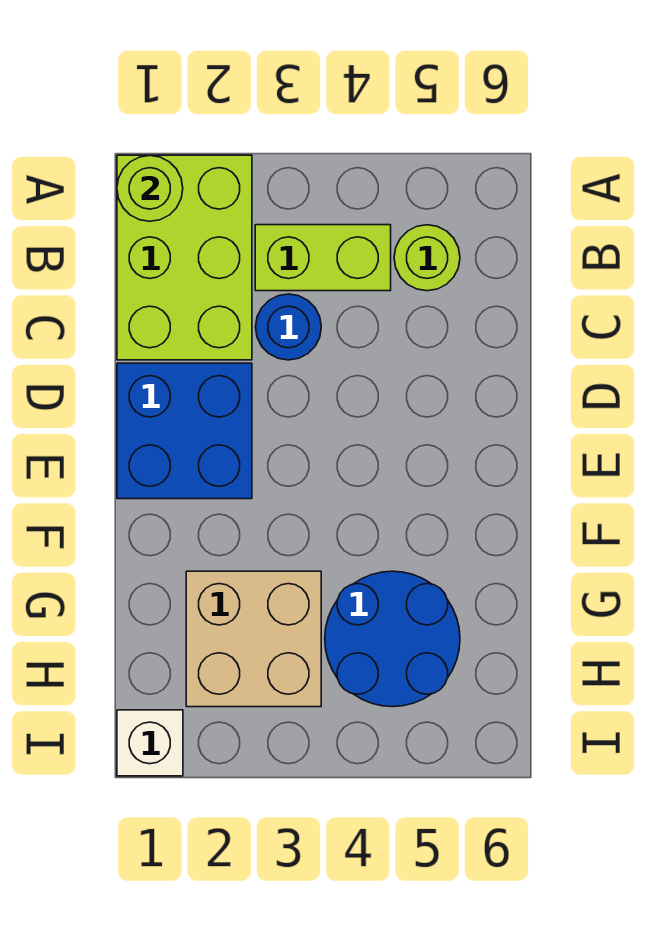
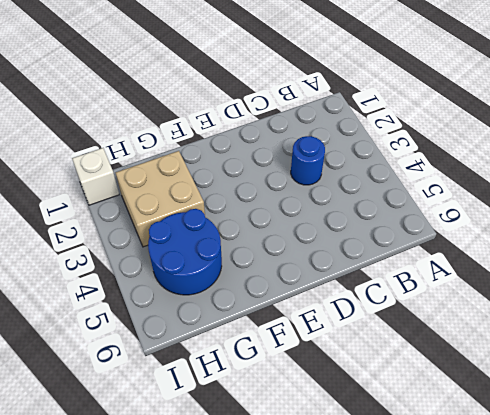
none -> lime brick A1:C2 level 1
none -> lime brick B3:B4 level 1

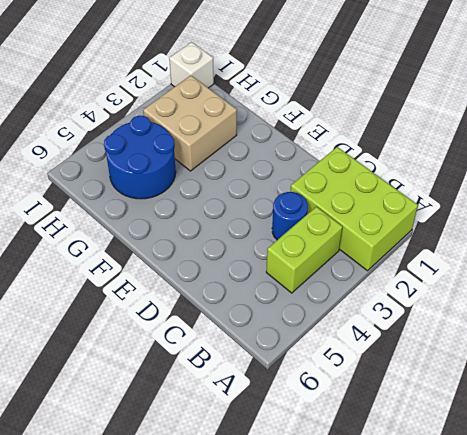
none -> lime round brick B5 level 1
none -> blue brick D1:E2 level 1

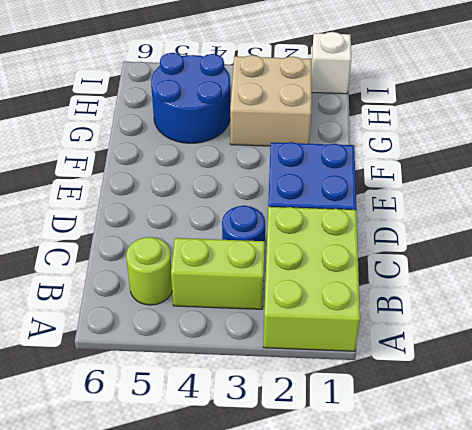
none -> lime round brick A1 level 2

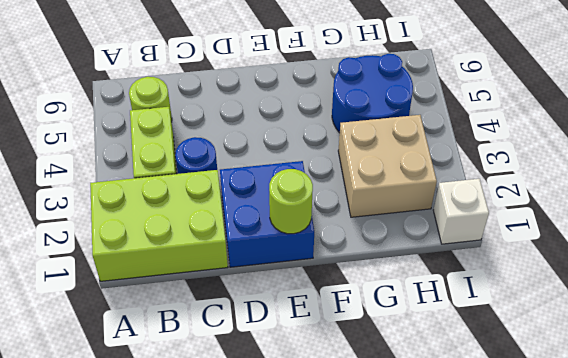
lime round brick E1 level 2 -> lime round brick A1 level 2

